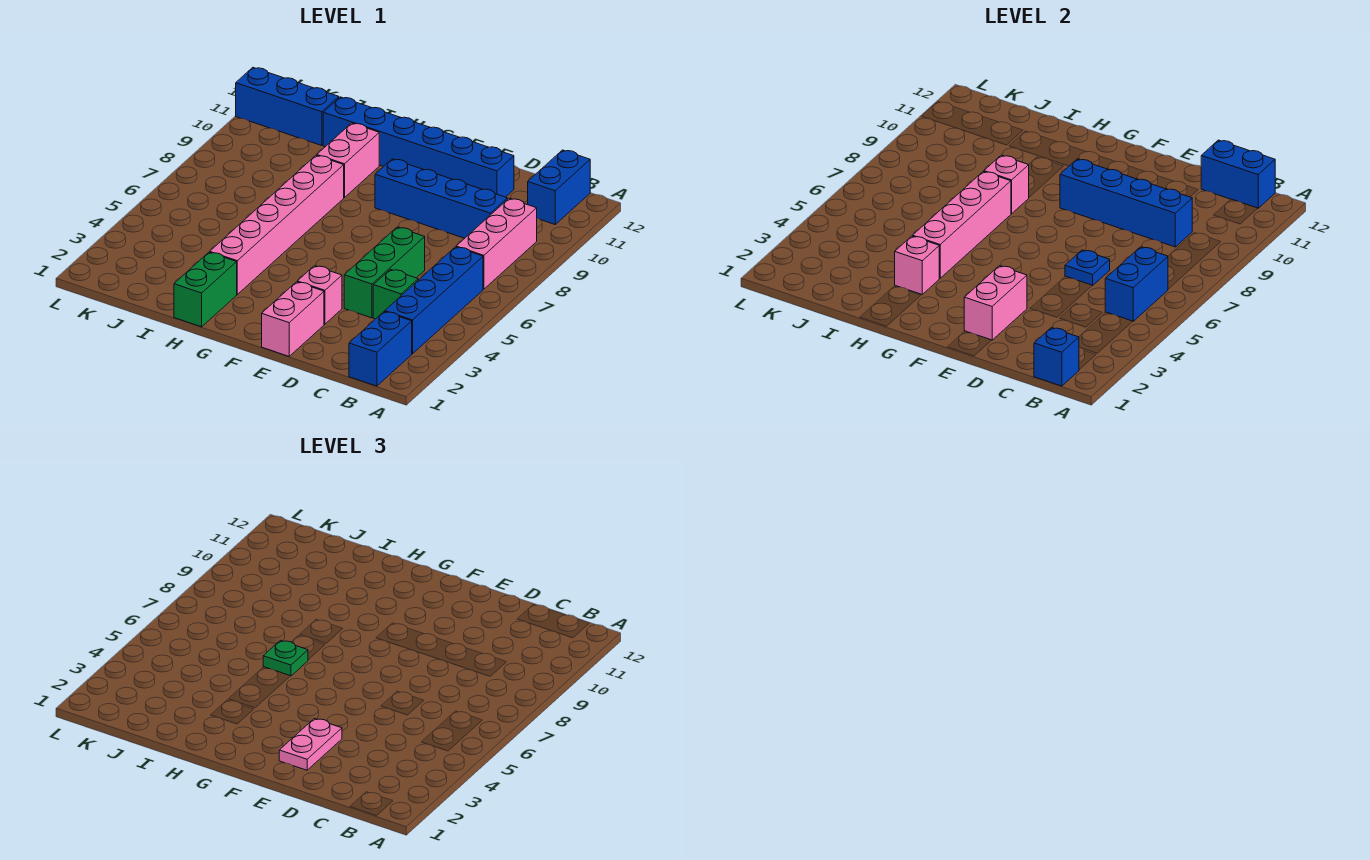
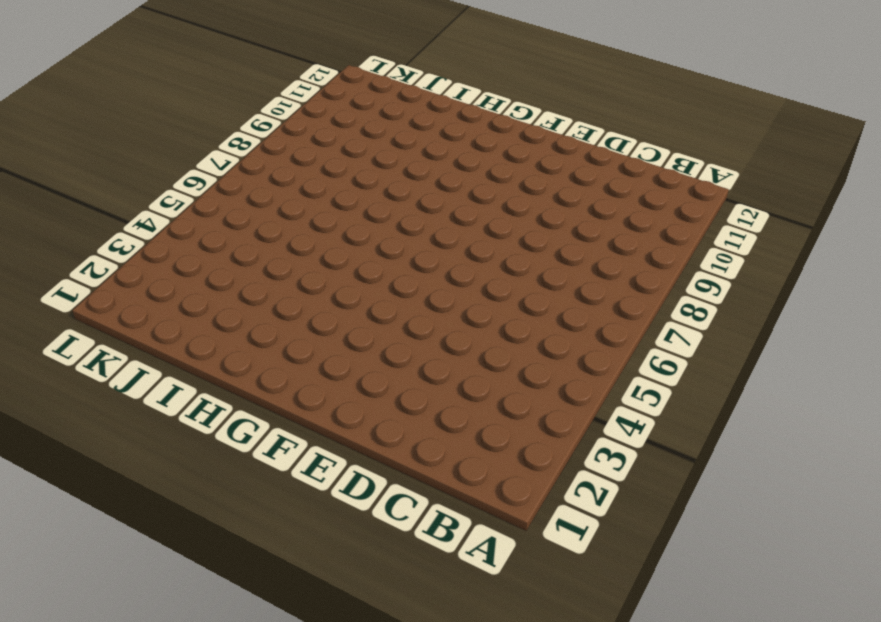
none -> blue brick B1:B2 level 1
none -> blue brick B3:B6 level 1
none -> pink brick B7:B9 level 1

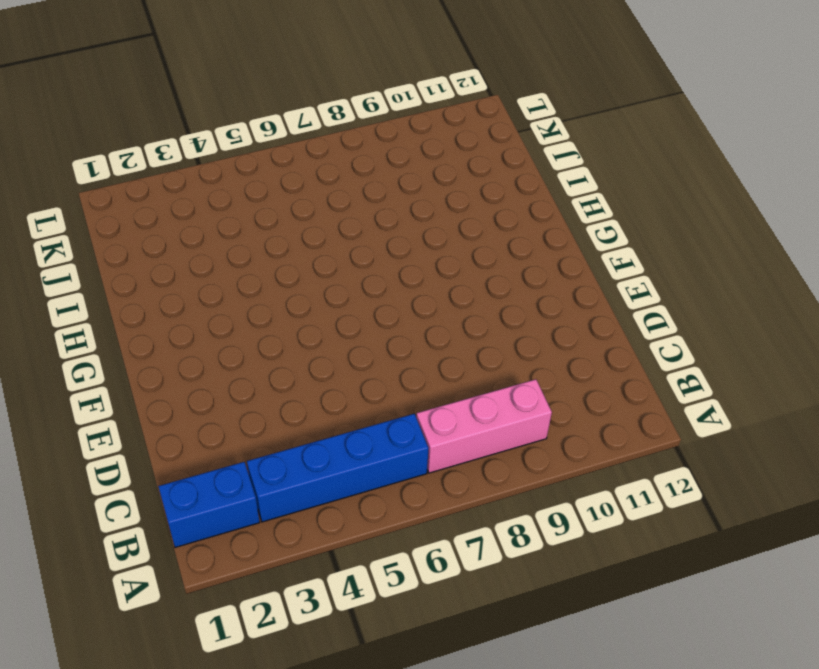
none -> blue brick B11:B12 level 1
none -> green brick C4 level 1
none -> blue brick C9:F9 level 1

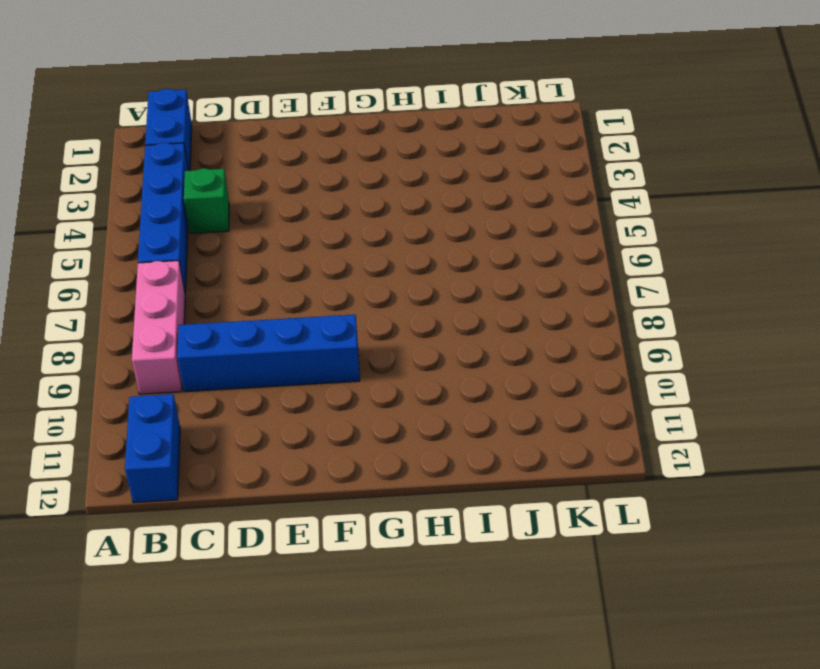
none -> green brick D4:D6 level 1
none -> blue brick D11:I11 level 1
none -> pink brick E1:E2 level 1

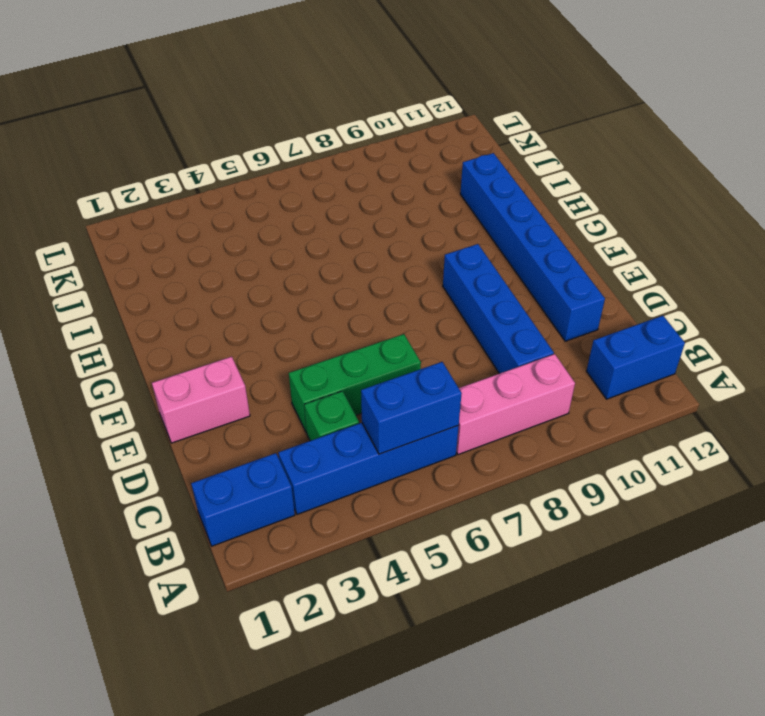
none -> pink brick E3 level 1
none -> green brick H1:H2 level 1
none -> pink brick H3:H8 level 1

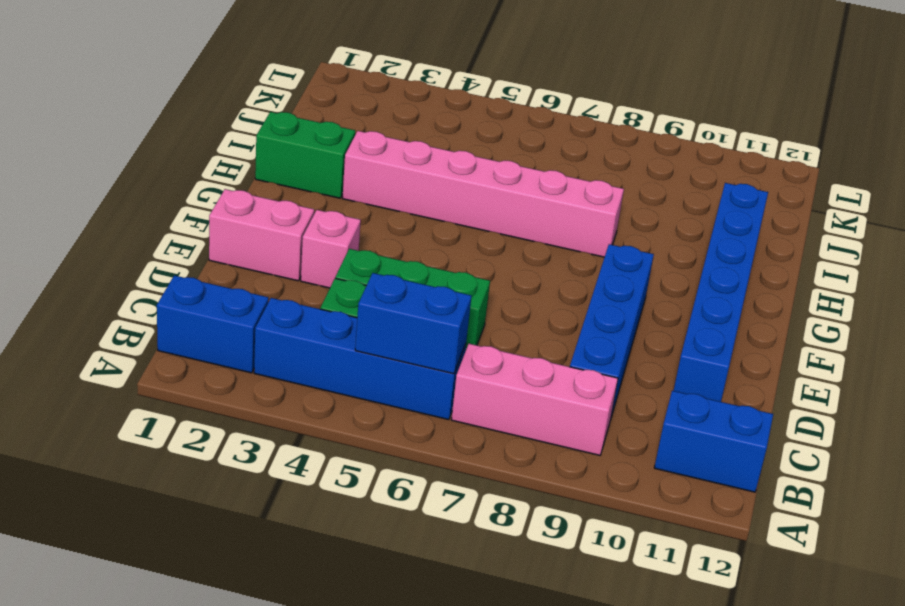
none -> pink brick H9:H10 level 1
none -> blue brick J11:L11 level 1
none -> blue brick B1 level 2

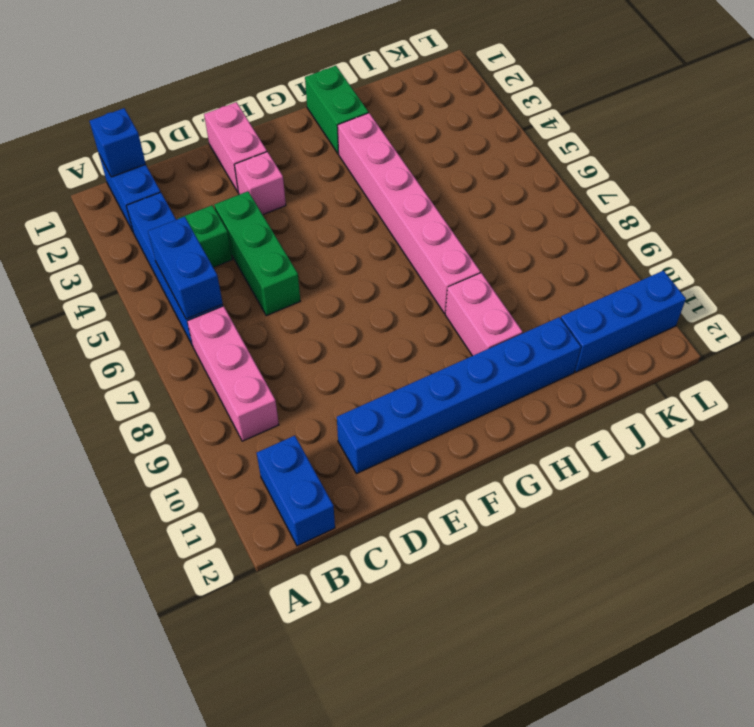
none -> blue brick C9:F9 level 1
none -> blue brick B12:C12 level 2
none -> blue brick C9:F9 level 2

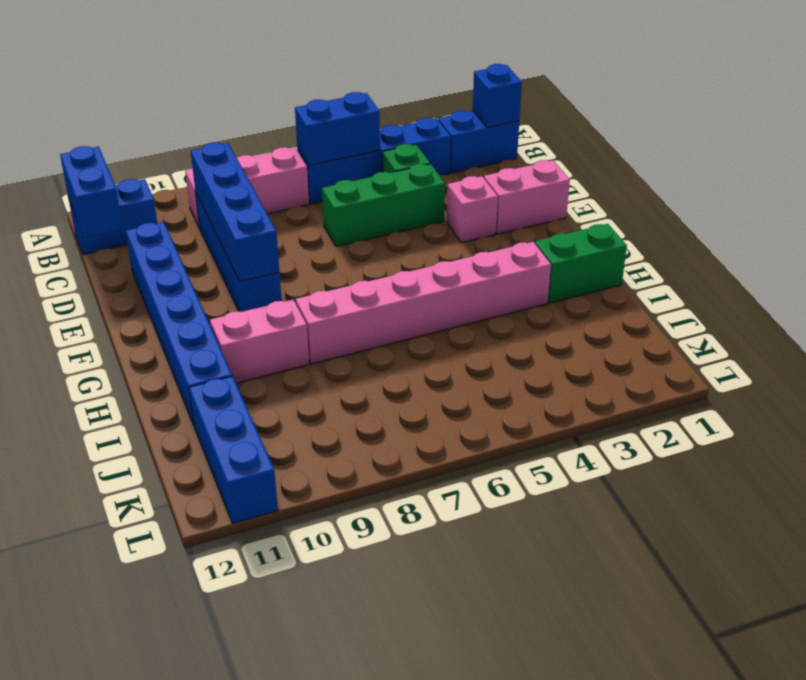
none -> blue plate D6 level 2
none -> pink brick E2:E3 level 2
none -> pink brick H3 level 2

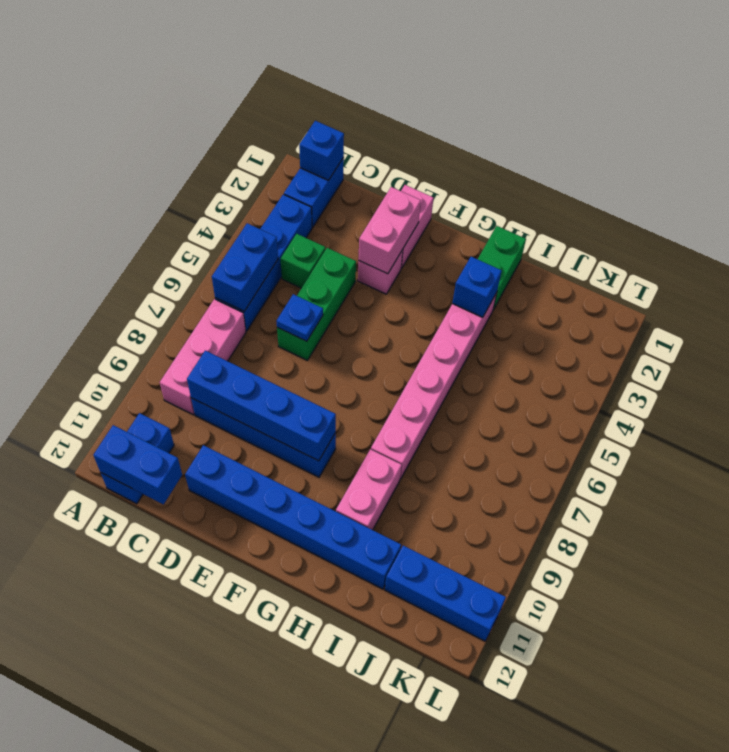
blue brick H3 level 2 -> pink brick H3 level 2
none -> pink brick H4:H7 level 2
none -> pink brick H8 level 2
none -> pink plate E2:E3 level 3

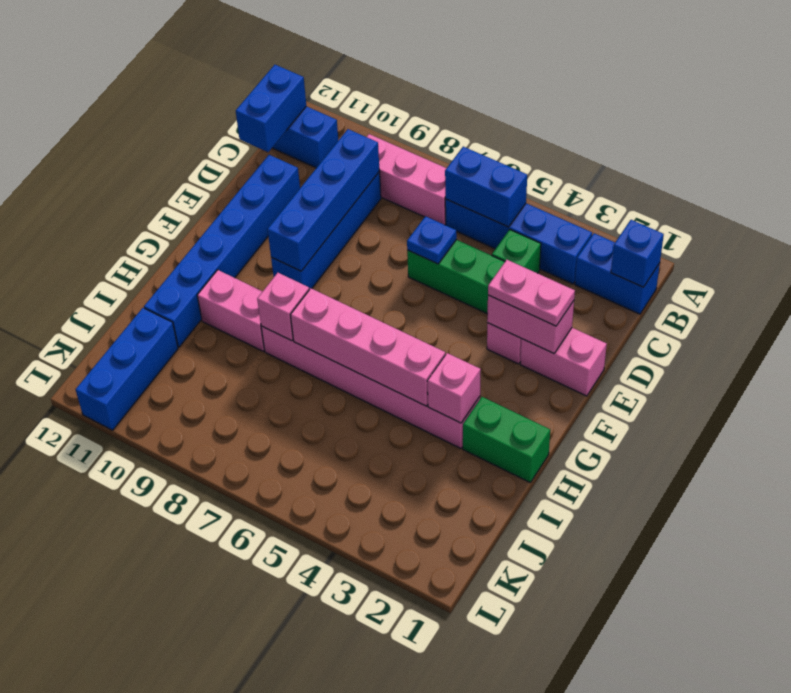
none -> green plate H6 level 3

